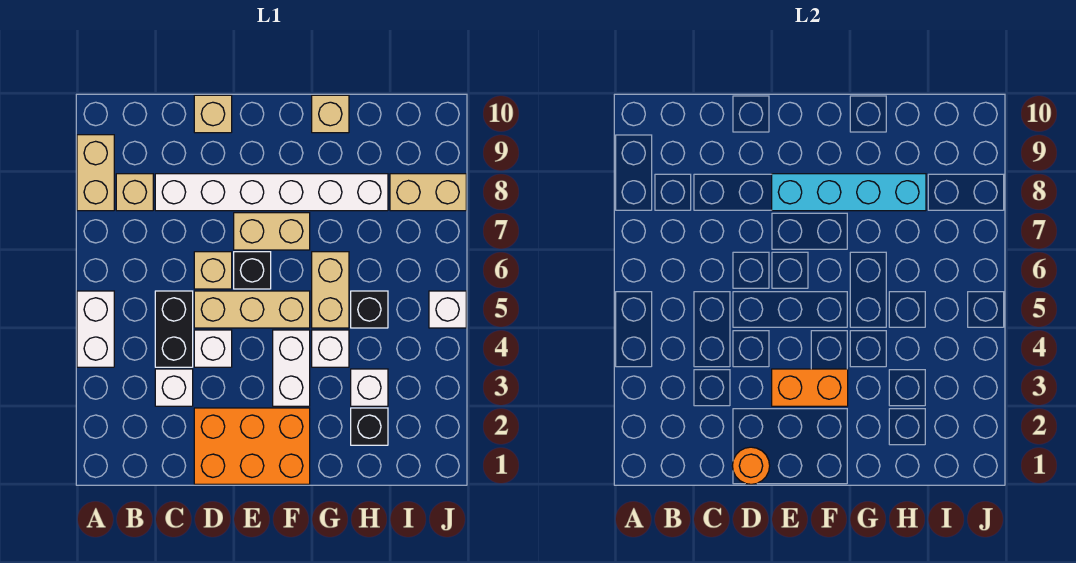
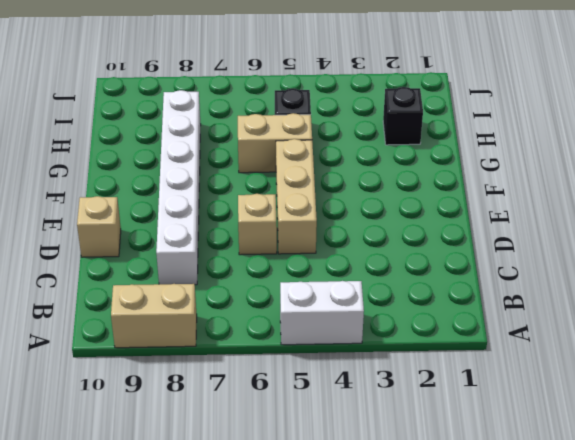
none -> tan brick B8 level 1
none -> white brick C3 level 1
none -> black brick C4:C5 level 1

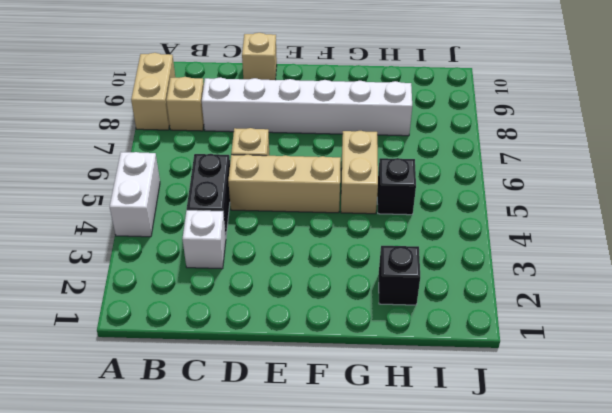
none -> orange brick D1:F2 level 1
none -> white brick D4 level 1
none -> black brick E6 level 1

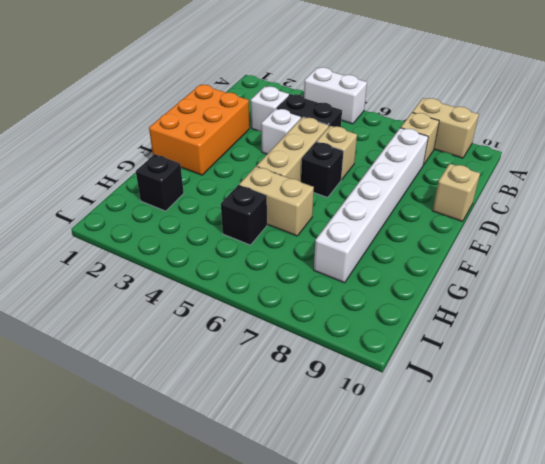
none -> tan brick E7:F7 level 1
none -> white brick F3:F4 level 1
none -> white brick G4 level 1

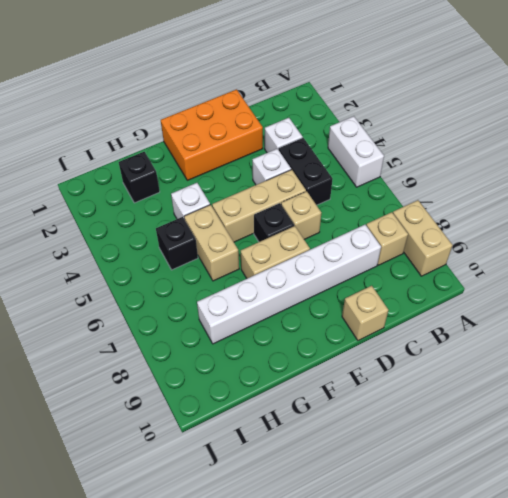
none -> white brick F3:F4 level 1
none -> tan brick G10 level 1
none -> white brick H3 level 1

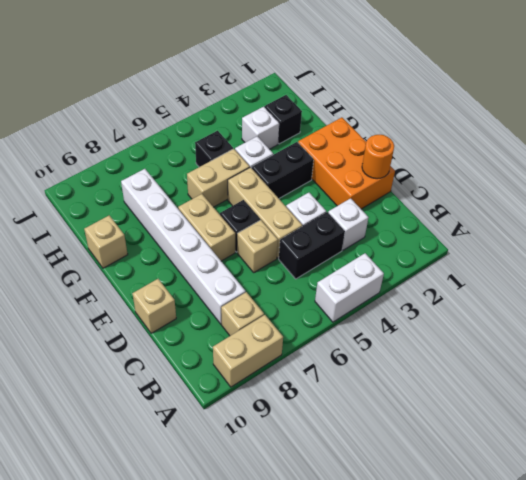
black brick F3:F4 level 1 -> white brick F3:F4 level 1
none -> tan brick I8:J8 level 1
none -> white brick J5 level 1
none -> orange brick E3:F3 level 2

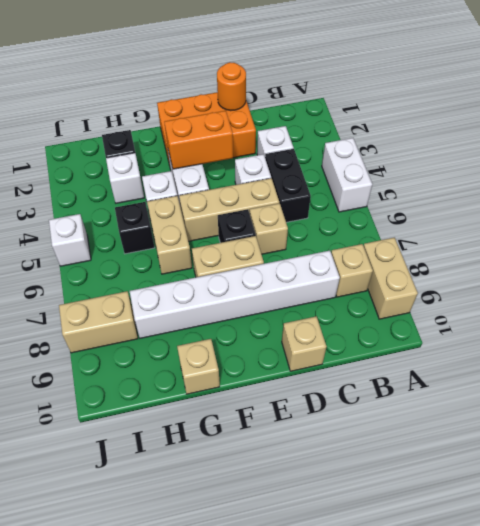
none -> cyan brick E8:H8 level 2

